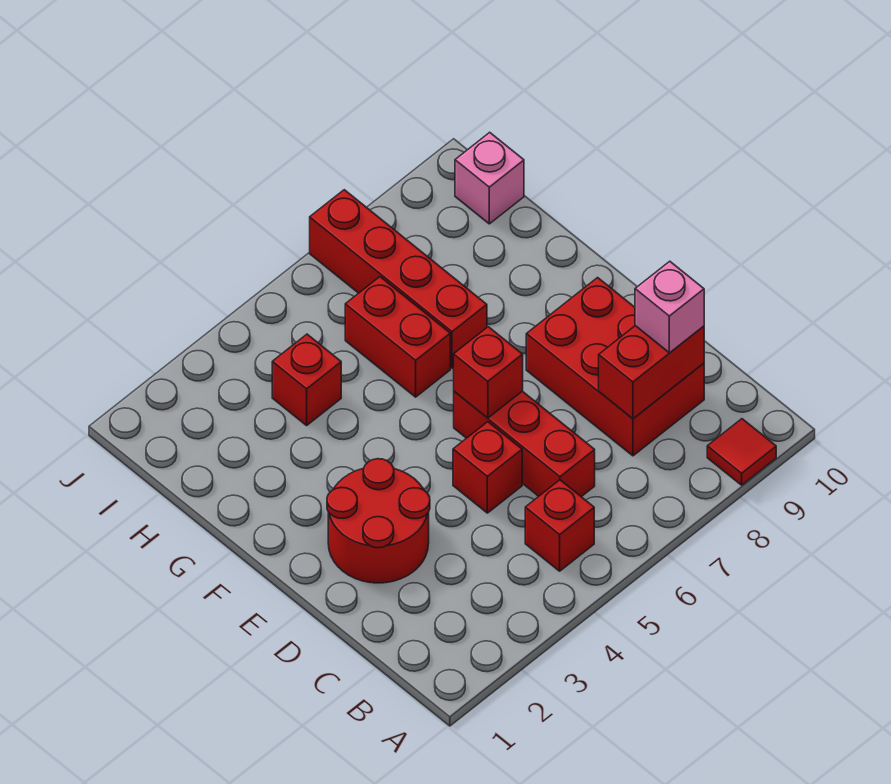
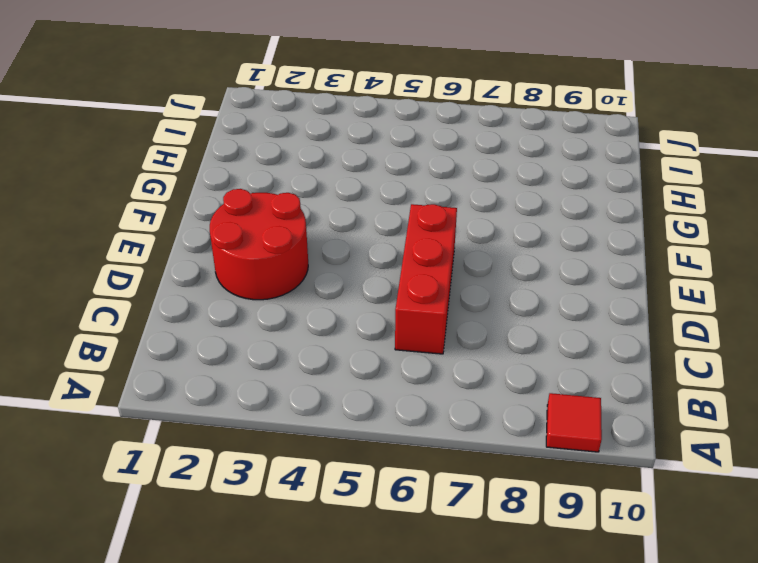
none -> red brick B5 level 1
none -> red brick C8:E9 level 1
none -> red brick D5 level 1

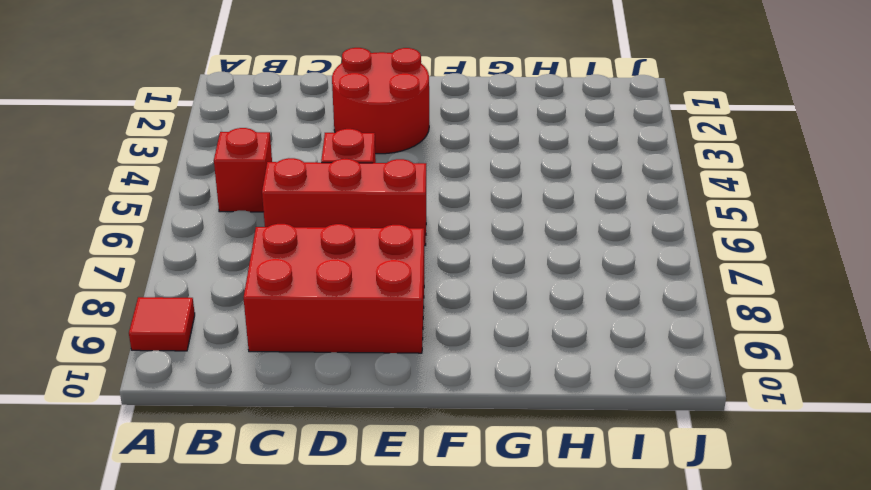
none -> red brick G6:H6 level 1
none -> red brick G7:J7 level 1
none -> red brick H4 level 1

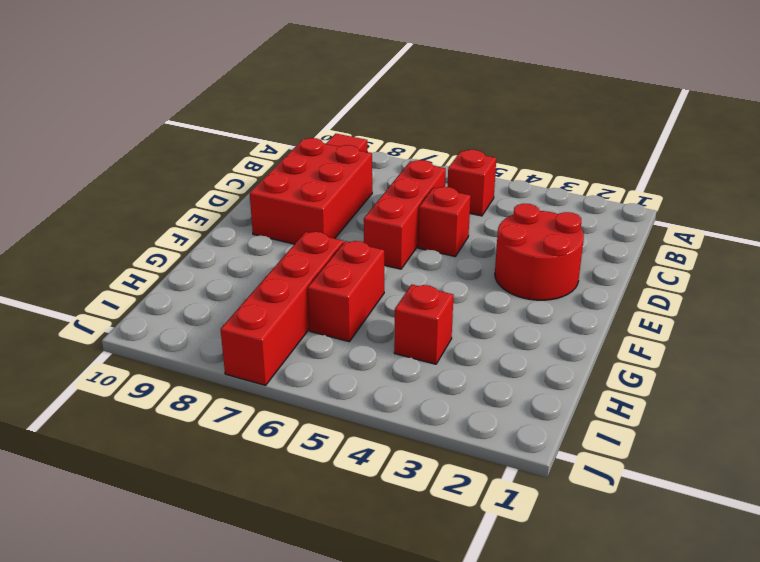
none -> pink brick I10 level 1
none -> red brick C8:C9 level 2
none -> red brick E6 level 2

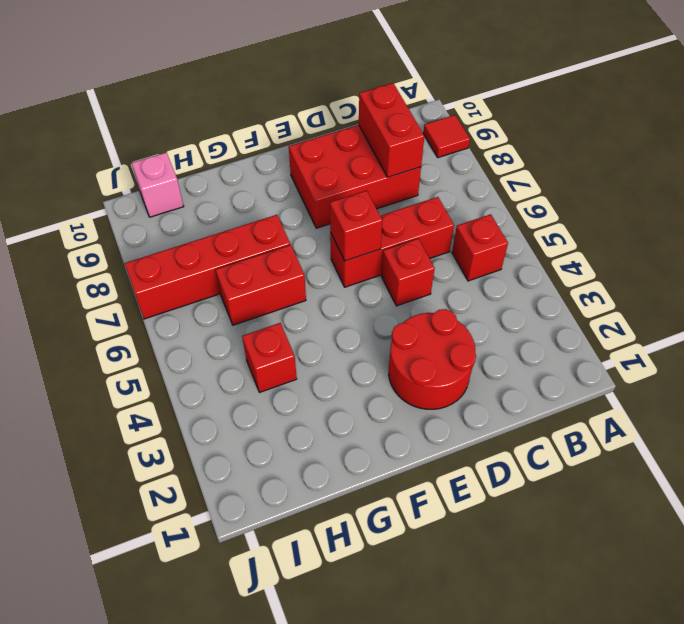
none -> pink brick C9 level 3

